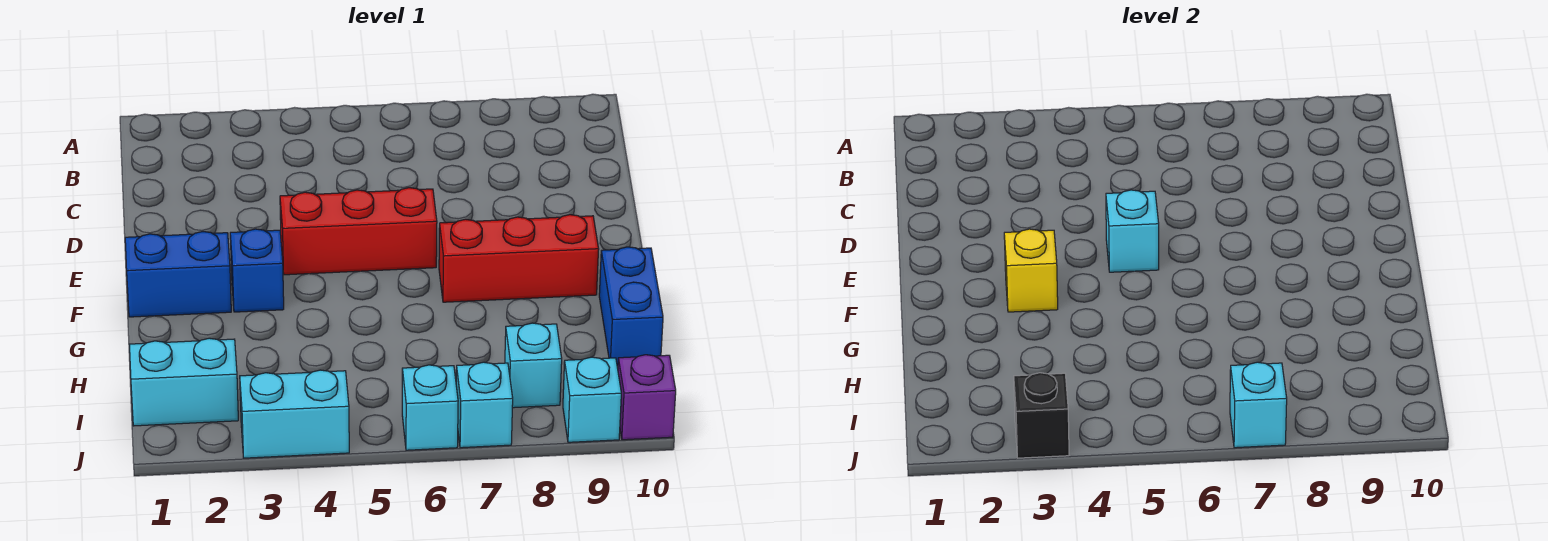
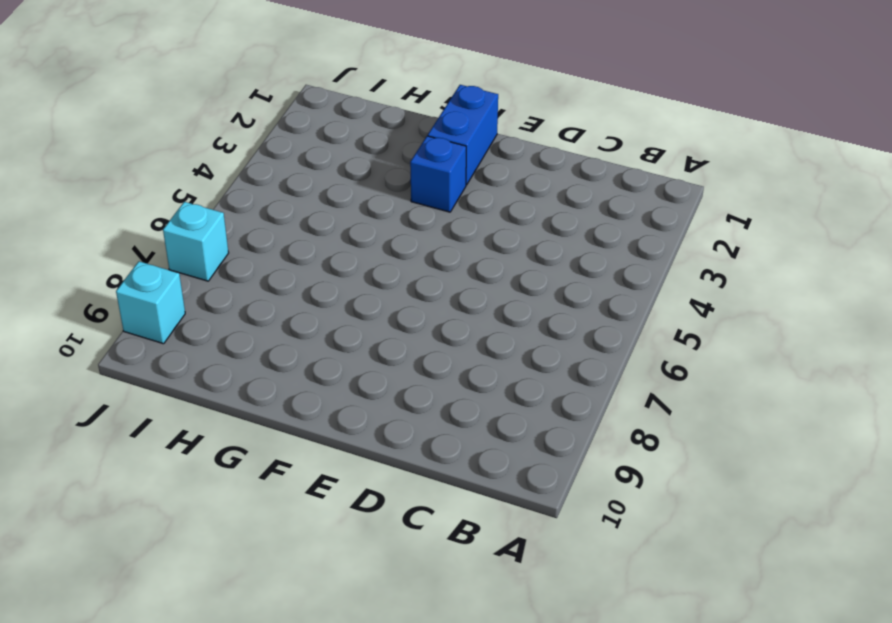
none -> red brick E4:E6 level 1
none -> red brick F7:F9 level 1
none -> blue brick G10:H10 level 1

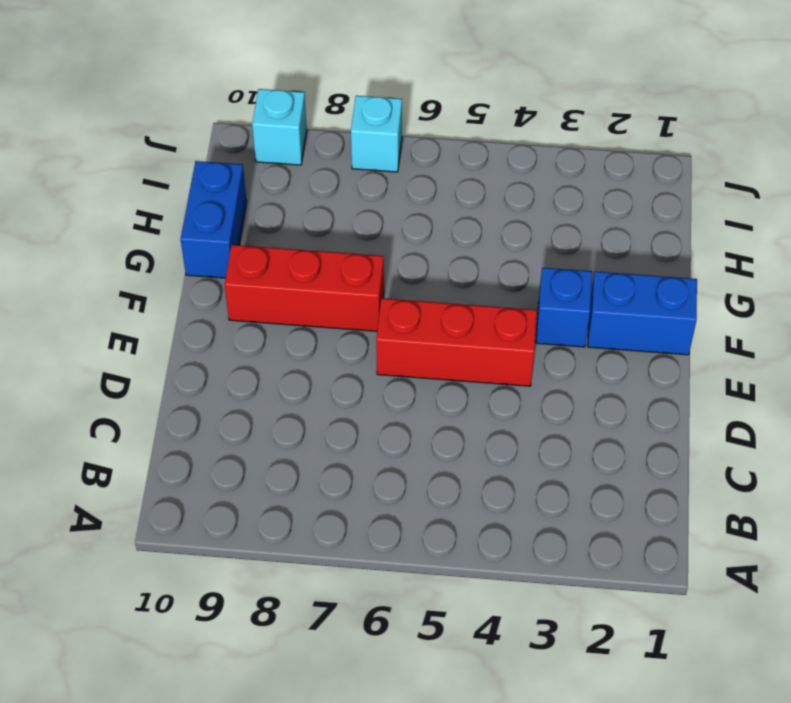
none -> cyan brick I1:I2 level 1
none -> cyan brick I8 level 1
none -> cyan brick J3:J4 level 1

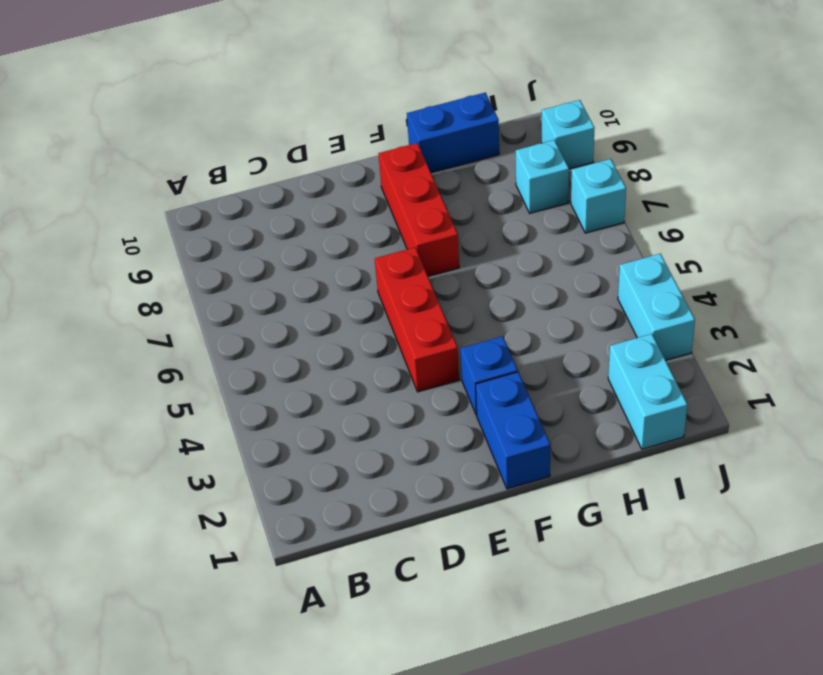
none -> cyan brick J6 level 1
none -> purple brick J10 level 1
none -> cyan brick E5 level 2

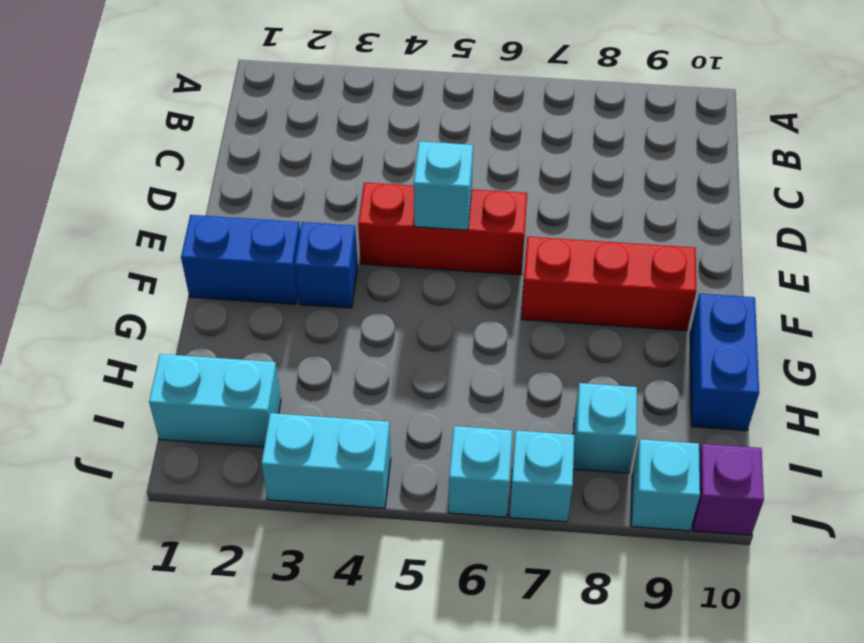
none -> yellow brick F3 level 2
none -> black brick J3 level 2
none -> cyan brick J7 level 2

